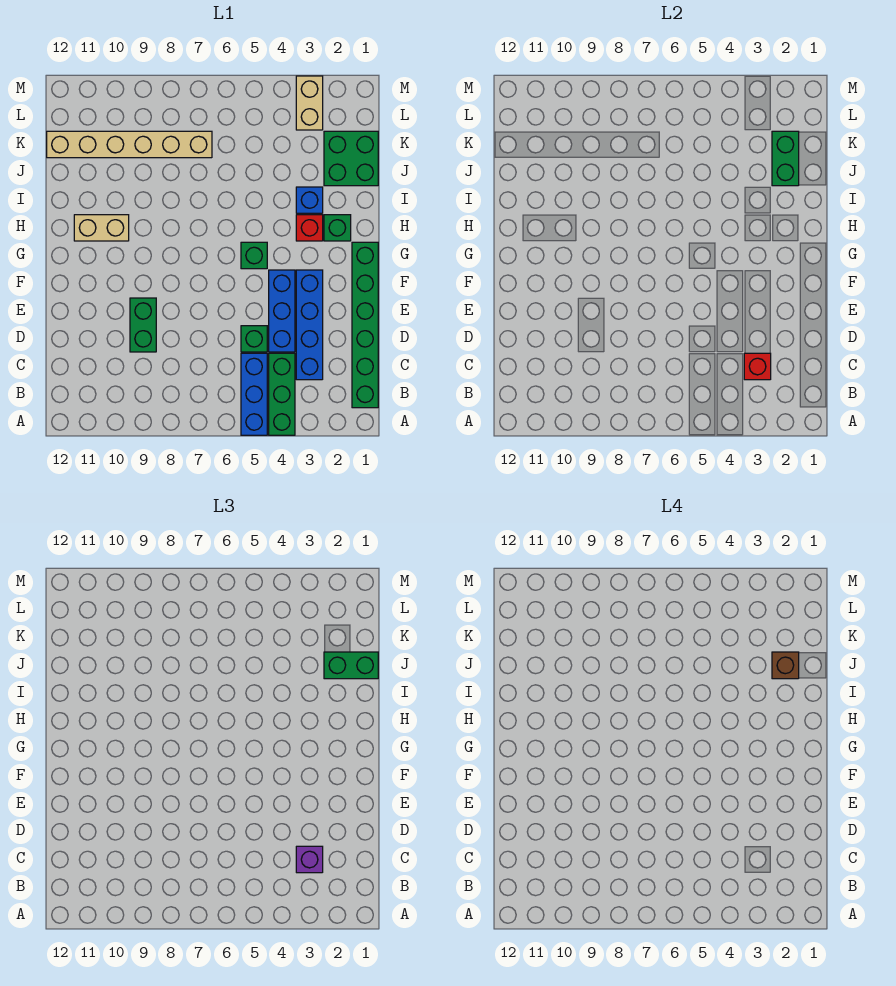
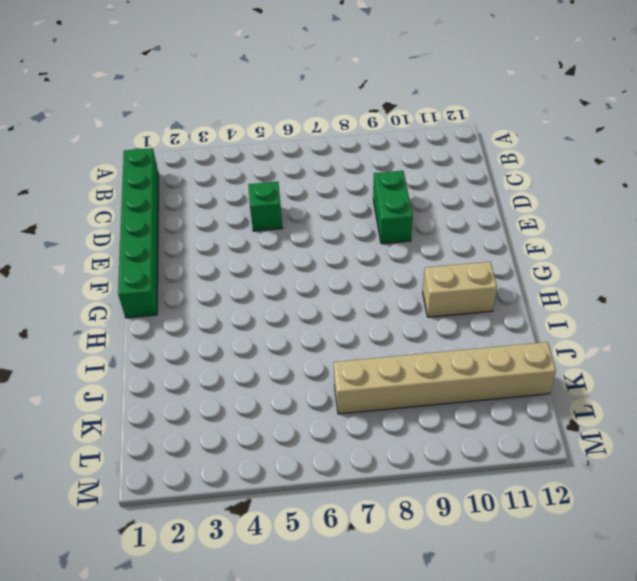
none -> green brick A4:C4 level 1
none -> blue brick A5:C5 level 1
none -> blue brick C3:F3 level 1

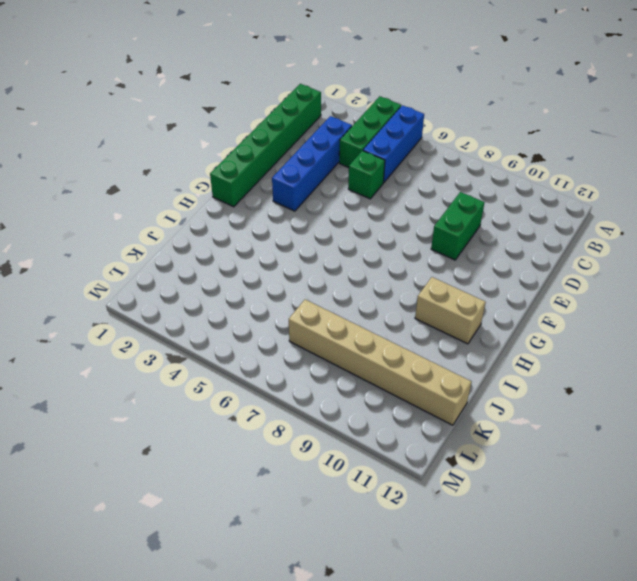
none -> blue brick D4:F4 level 1
none -> green brick G5 level 1
none -> green brick H2 level 1

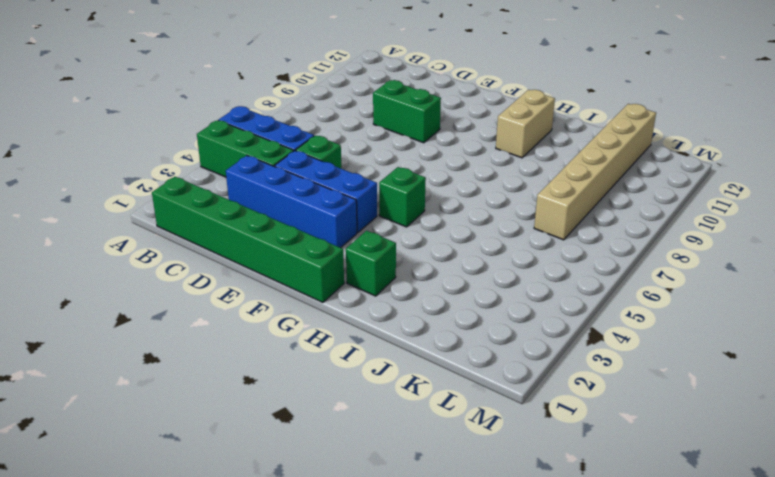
none -> red brick H3 level 1
none -> blue brick I3 level 1
none -> green brick J1:K2 level 1

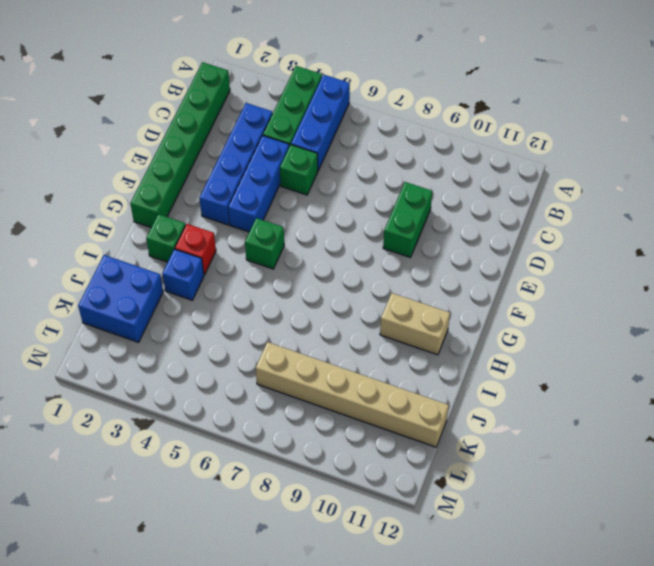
blue brick J1:K2 level 1 -> green brick J1:K2 level 1
none -> tan brick L3:M3 level 1
none -> red brick C3 level 2
none -> green brick J2:K2 level 2

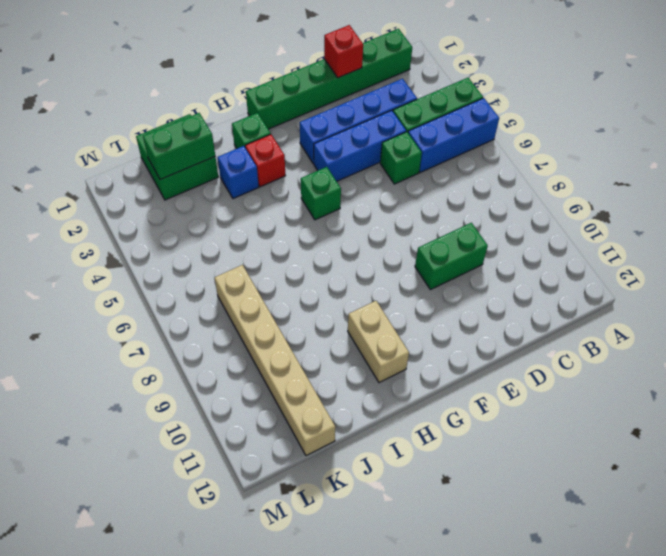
red brick D1 level 2 -> red brick C3 level 2
none -> tan brick L3:M3 level 1
none -> purple brick C3 level 3
none -> green brick J1:J2 level 3

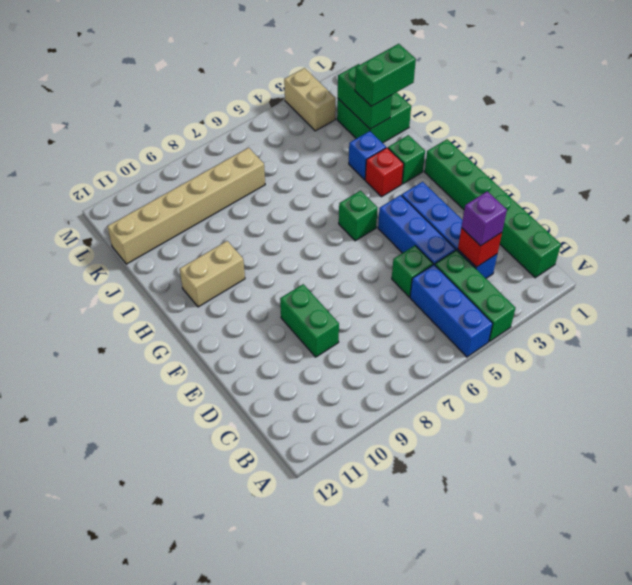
none -> brown brick J2 level 4

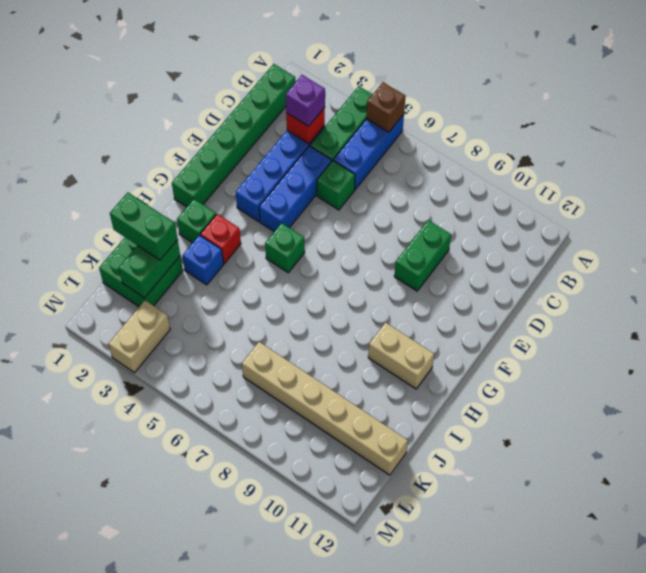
brown brick A5 level 2 -> brown brick J2 level 4

